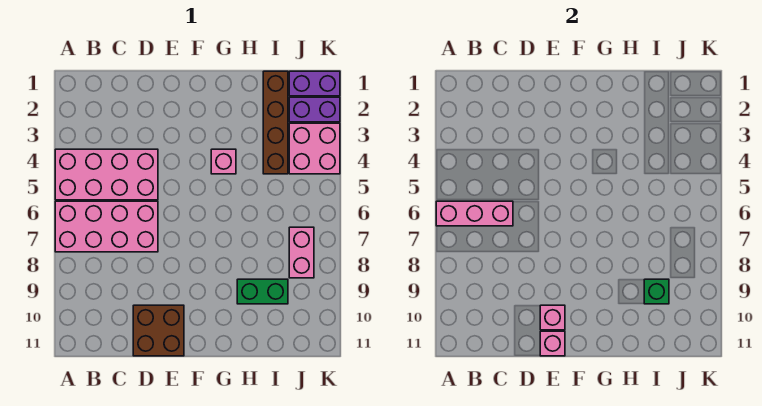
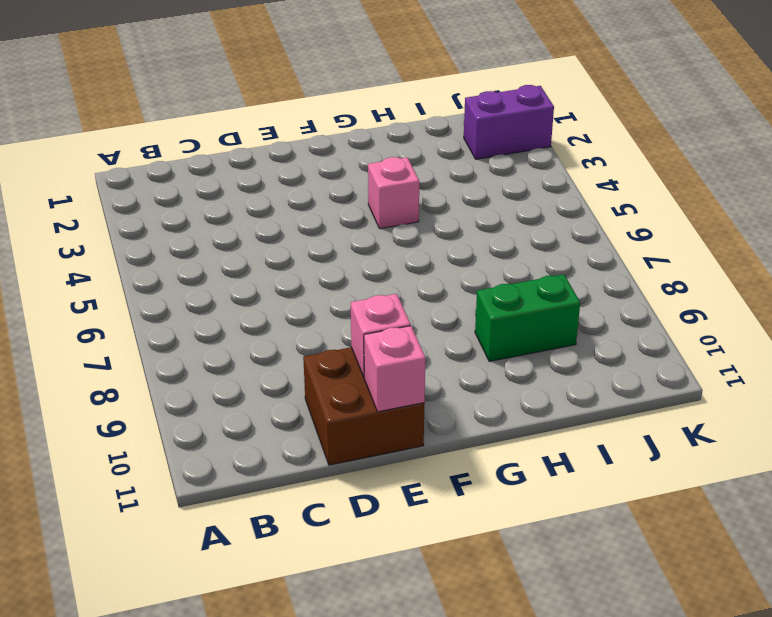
none -> pink brick A4:D5 level 1
none -> pink brick A6:D7 level 1
none -> brown brick I1:I4 level 1

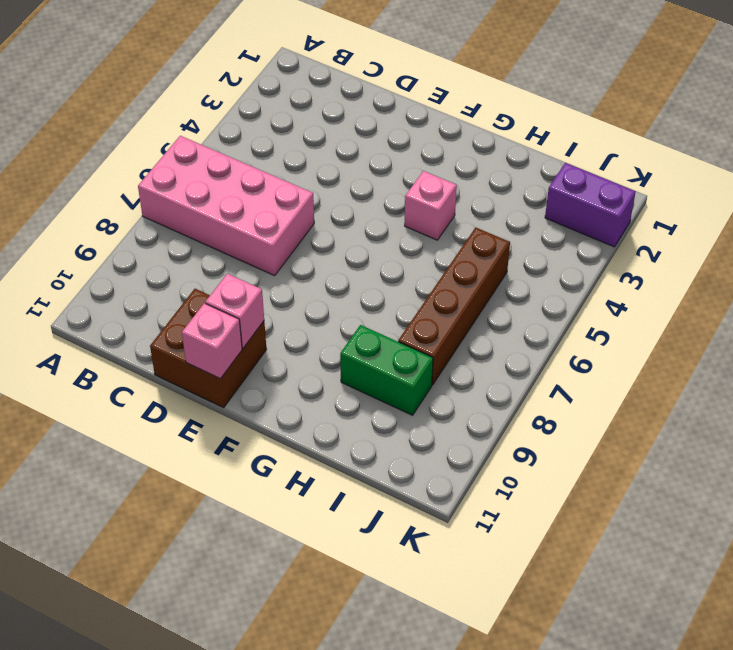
brown brick I5:I8 level 1 -> brown brick I1:I4 level 1
none -> pink brick A4:D5 level 1
none -> purple brick J1:K1 level 1
none -> pink brick J3:K4 level 1

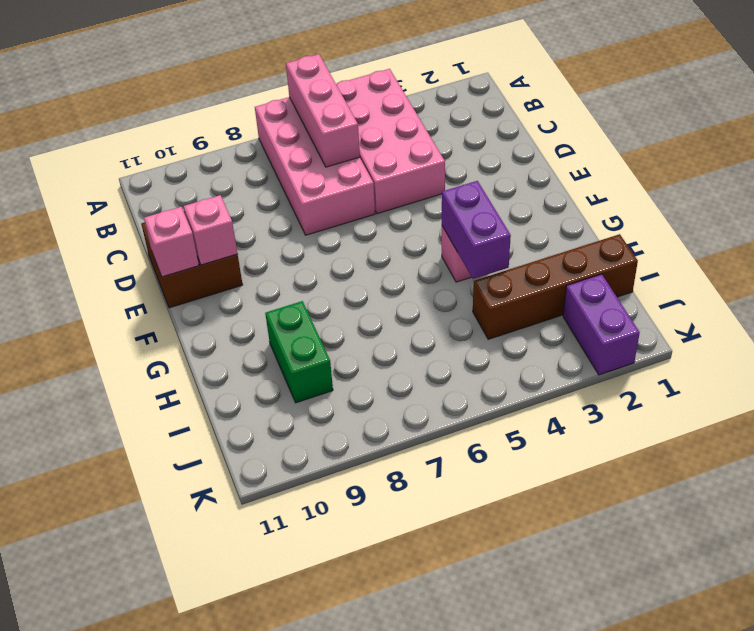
purple brick G4:H4 level 2 -> purple brick J1:K1 level 1
none -> pink brick J3:K4 level 1
none -> pink brick J7:J8 level 1
none -> green brick I9 level 2

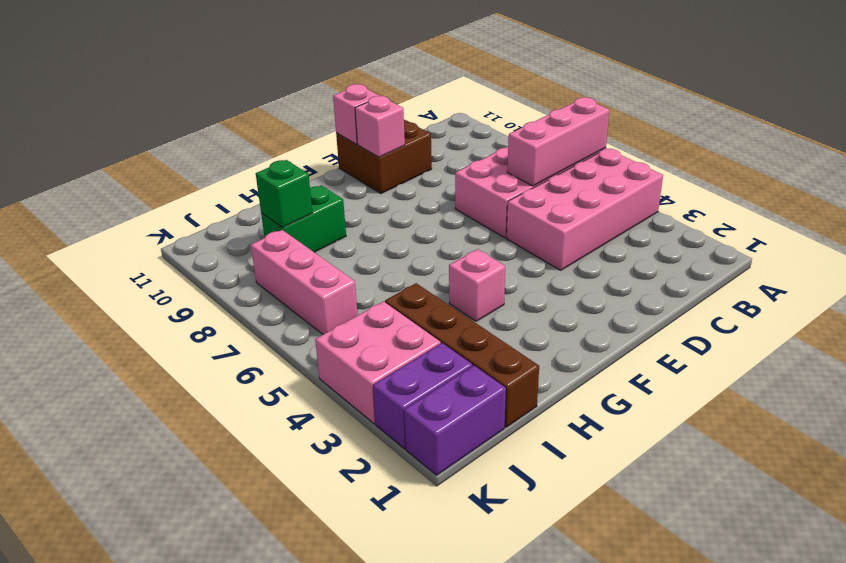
pink brick J6:J8 level 1 -> pink brick J7:J8 level 1

